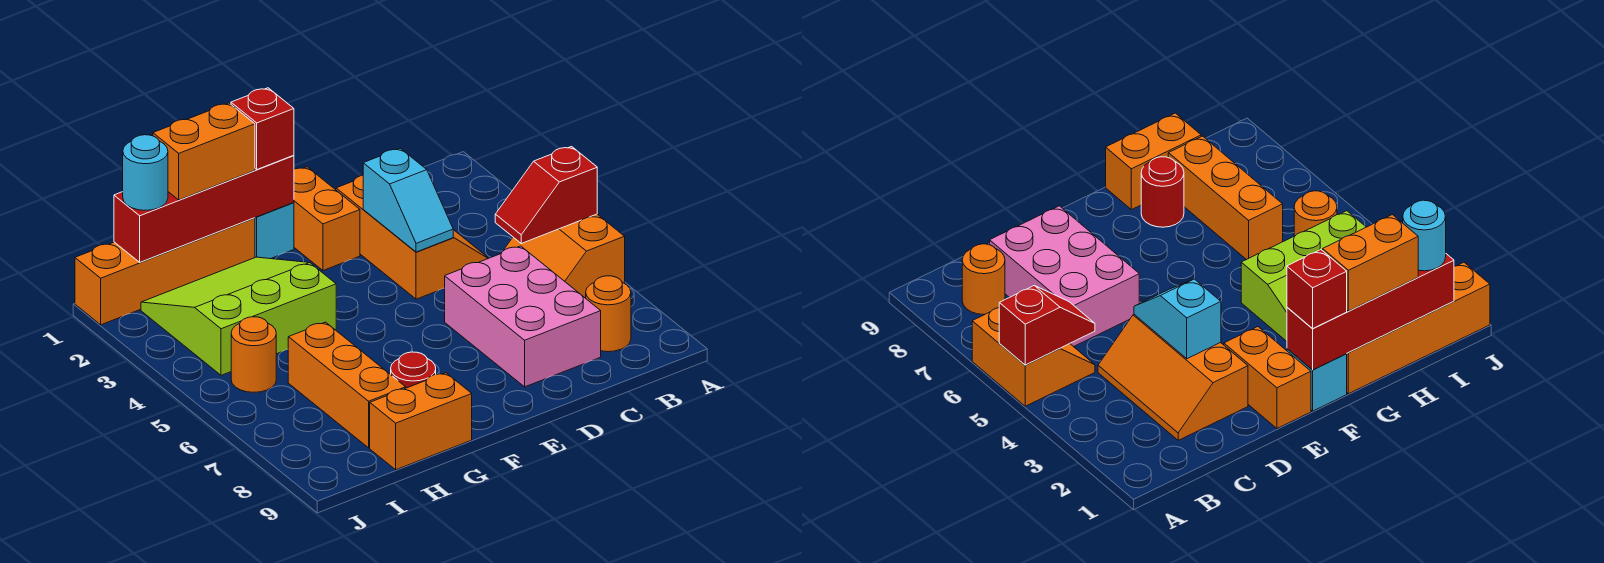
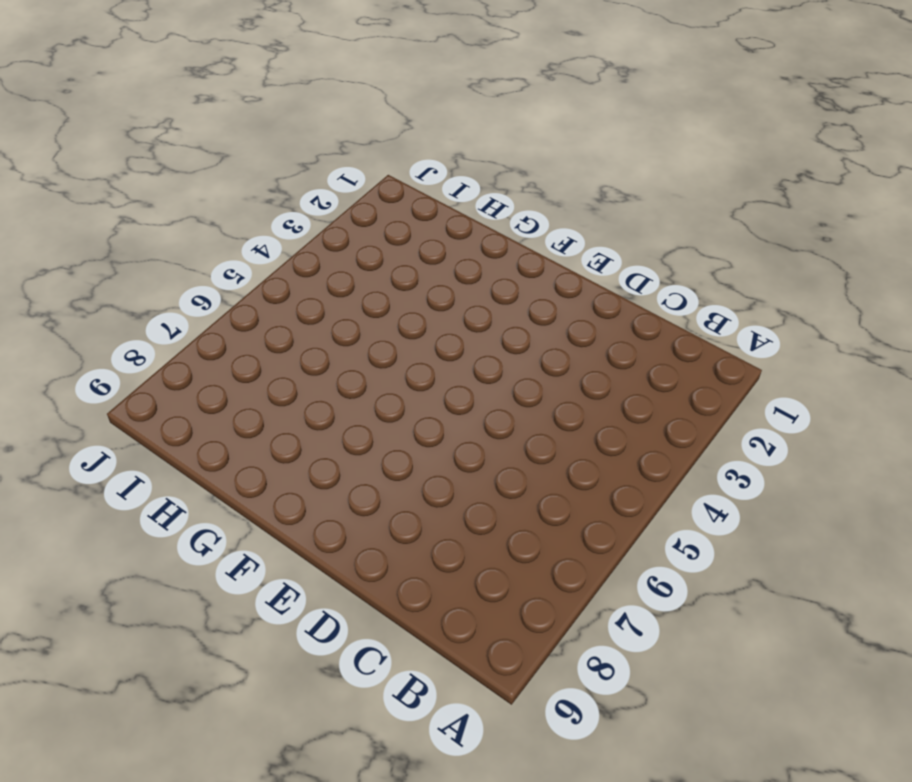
none -> orange slope A5:B6 level 1 top A
none -> orange round brick B8 level 1
none -> orange slope C2:D4 level 1 top D

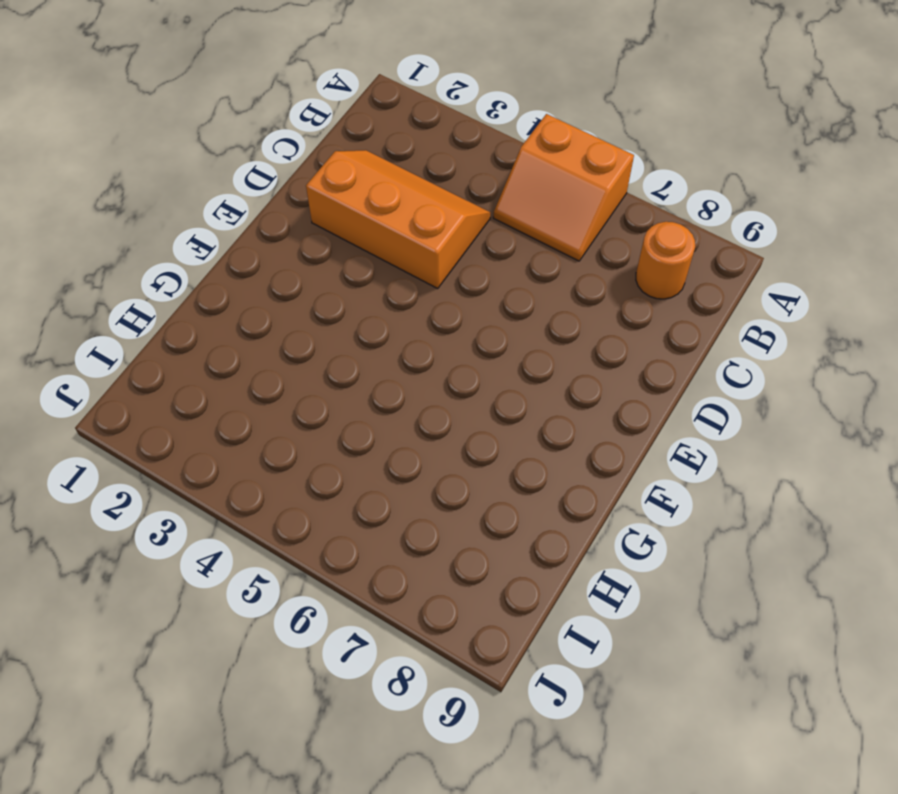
none -> pink brick C6:D8 level 1
none -> orange brick E1:E2 level 1
none -> cyan brick F1 level 1

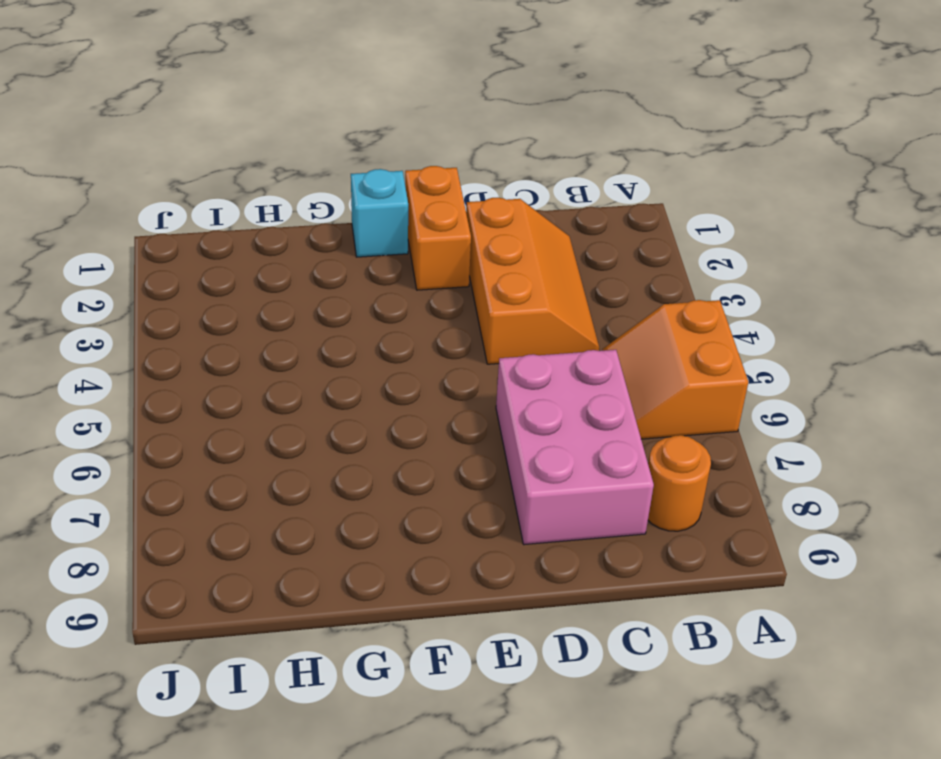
none -> orange brick G1:J1 level 1
none -> lime slope G2:I4 level 1 top 4
none -> red round brick G8 level 1

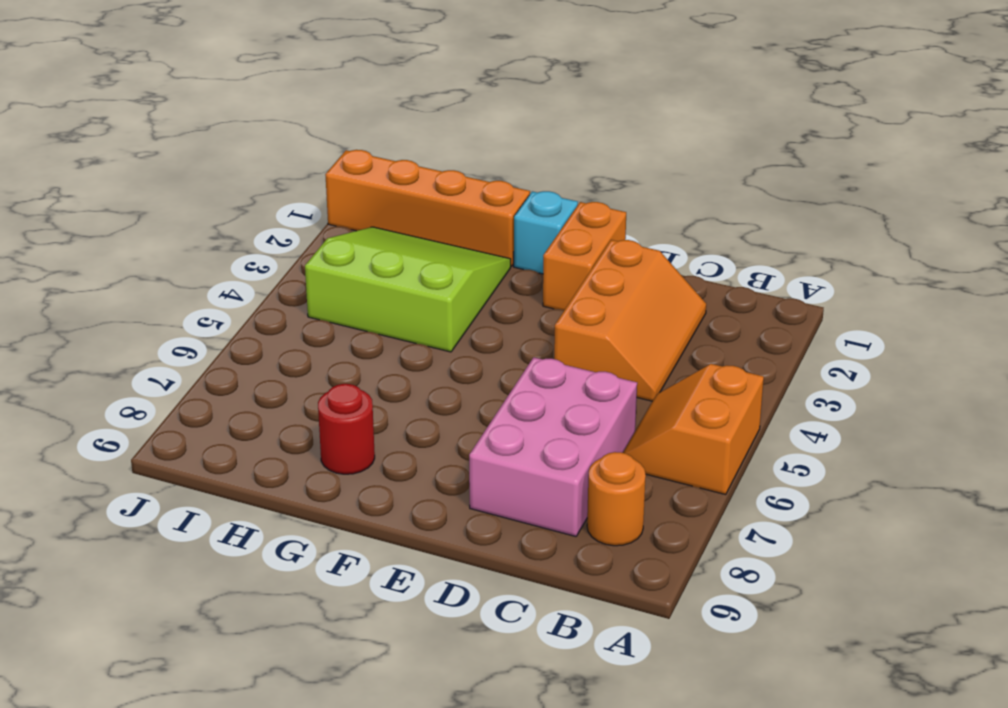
none -> orange brick G9:H9 level 1
none -> orange brick H6:H8 level 1
none -> orange round brick I5 level 1

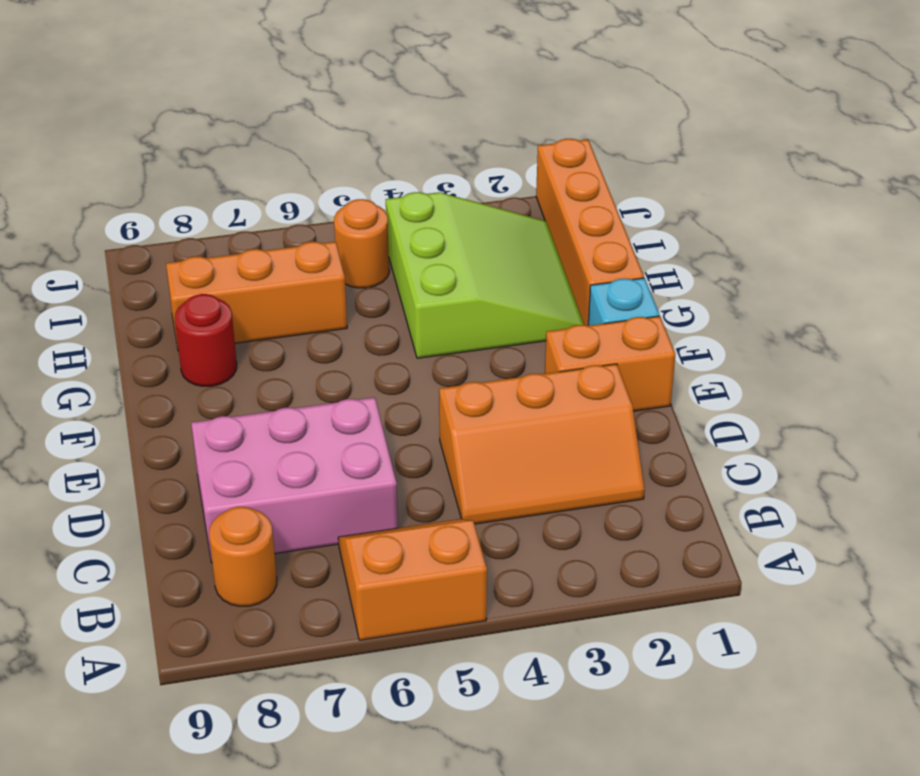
none -> orange brick G9:H9 level 1
none -> red slope A5:B5 level 2 top A
none -> cyan slope D3:D4 level 2 top 3

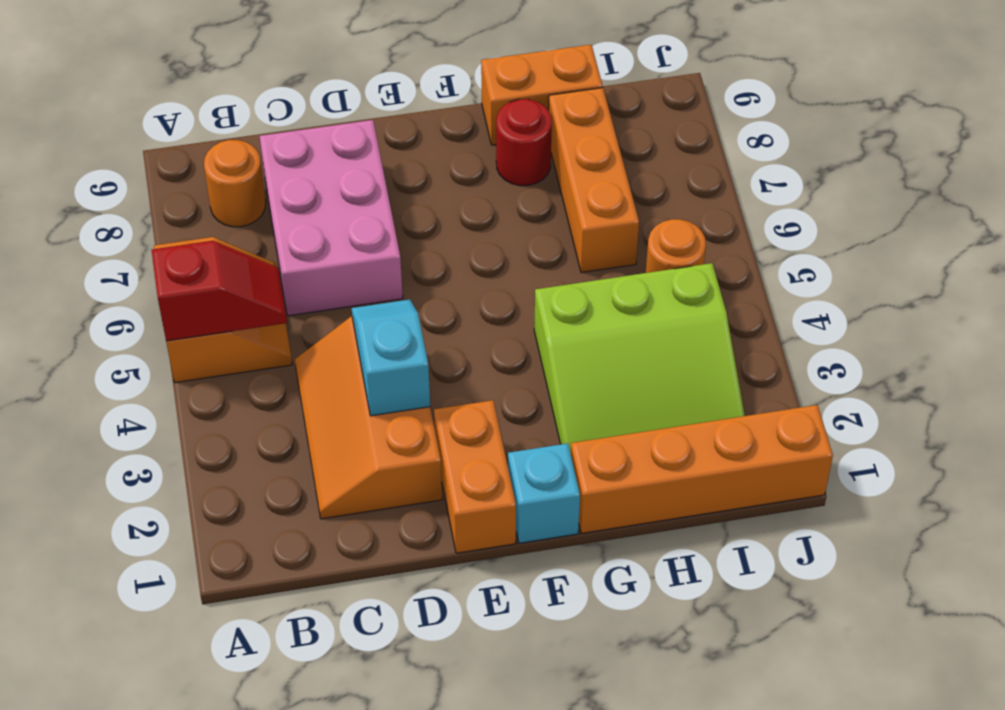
none -> red brick F1:I1 level 2
none -> red brick F1 level 3
none -> orange brick G1:H1 level 3

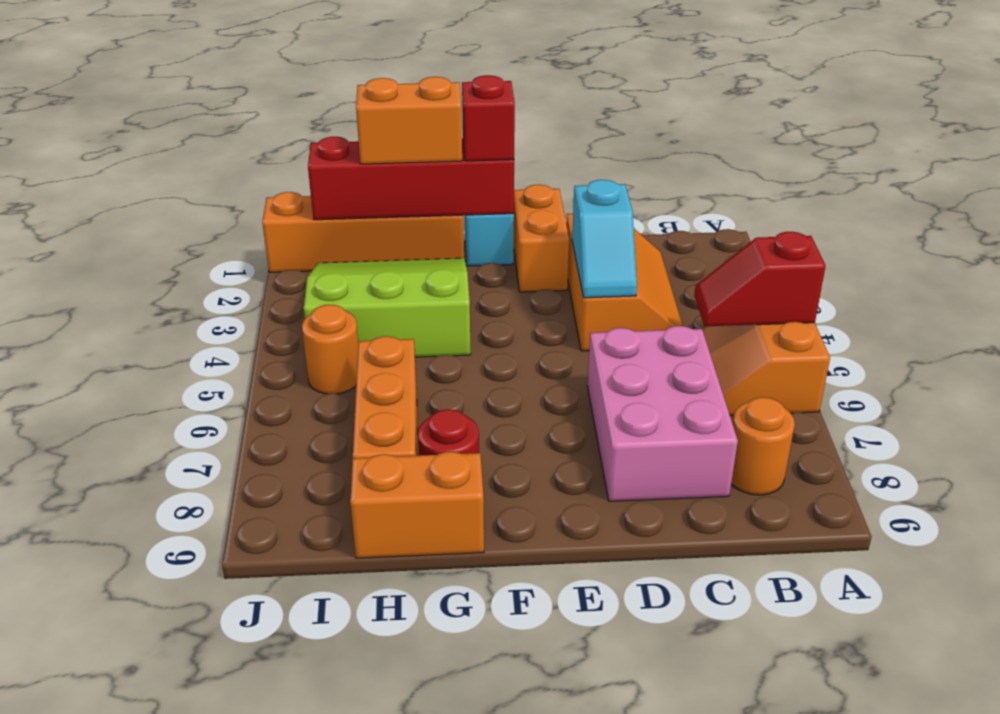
none -> cyan round brick I1 level 3

